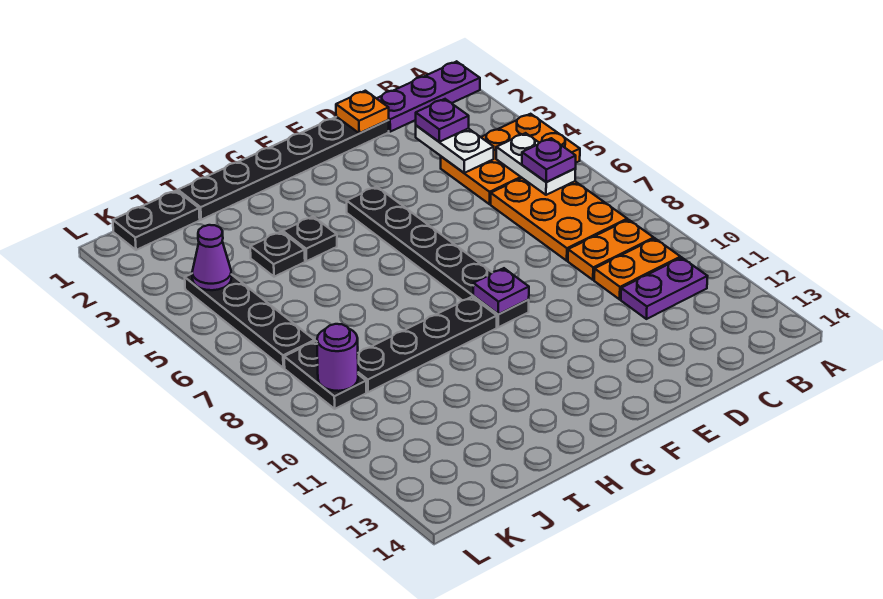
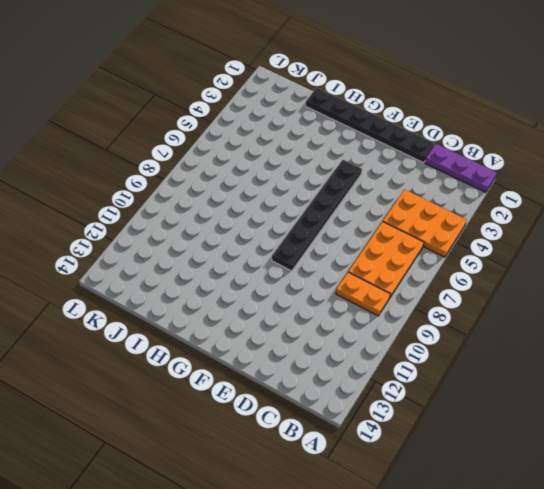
none -> orange plate B10:C10 level 1
none -> purple plate B11:C11 level 1
none -> black plate G9:J9 level 1

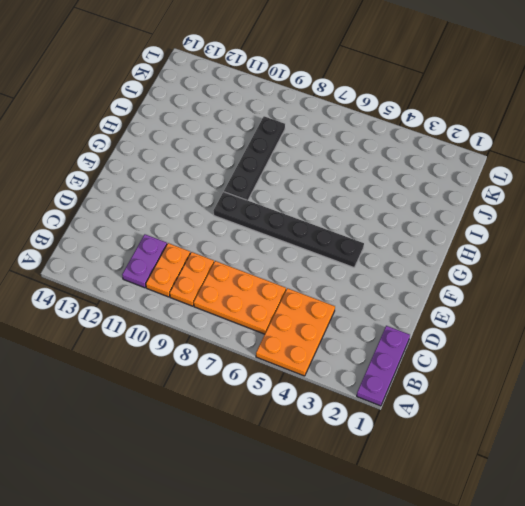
none -> black plate D1:I1 level 1
none -> black plate H4 level 1
none -> black plate I4 level 1

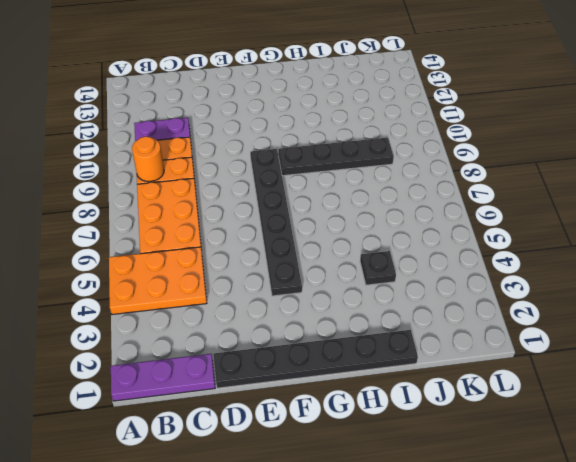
orange round brick B9 level 2 -> none
none -> black plate H4 level 1
none -> black plate J1:K1 level 1
none -> black plate K4:K7 level 1

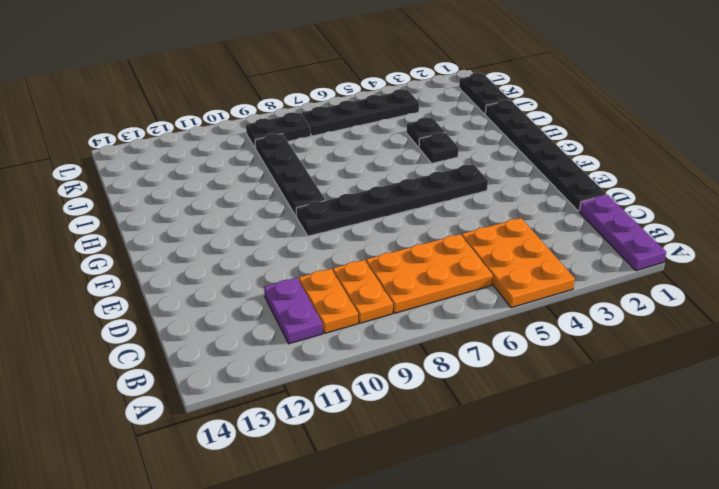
none -> white plate B5:B6 level 2
none -> white plate C3:C4 level 2
none -> orange plate D1 level 2

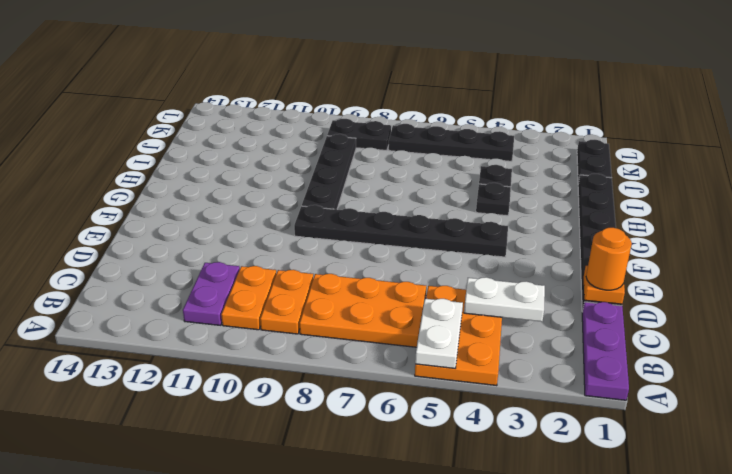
white plate A5:B5 level 2 -> white plate B5:B6 level 2
orange round brick D1 level 3 -> none
none -> purple plate F9 level 2
none -> purple cone K4 level 2
none -> purple round brick K9 level 2

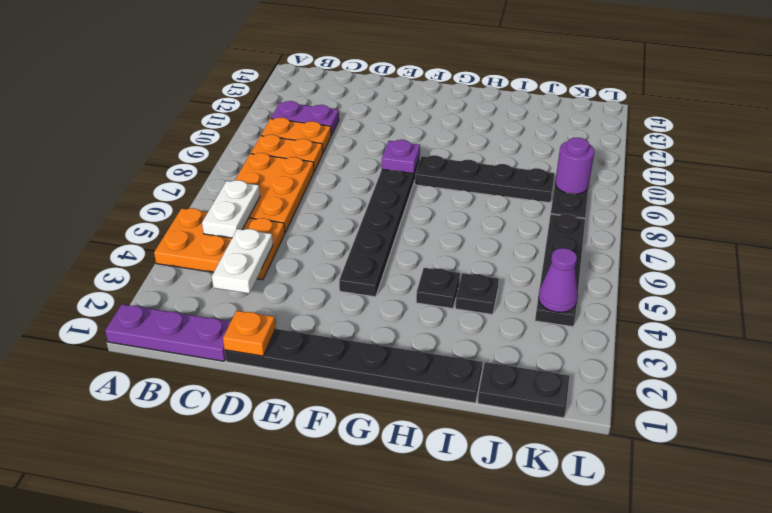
none -> purple plate B6 level 3
none -> purple plate C3 level 3

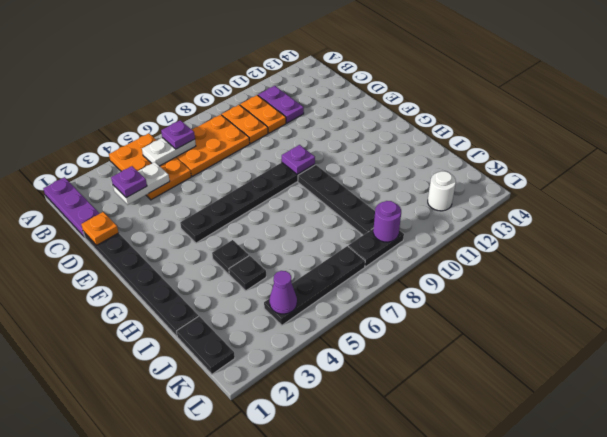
white round brick K12 level 1 -> none

